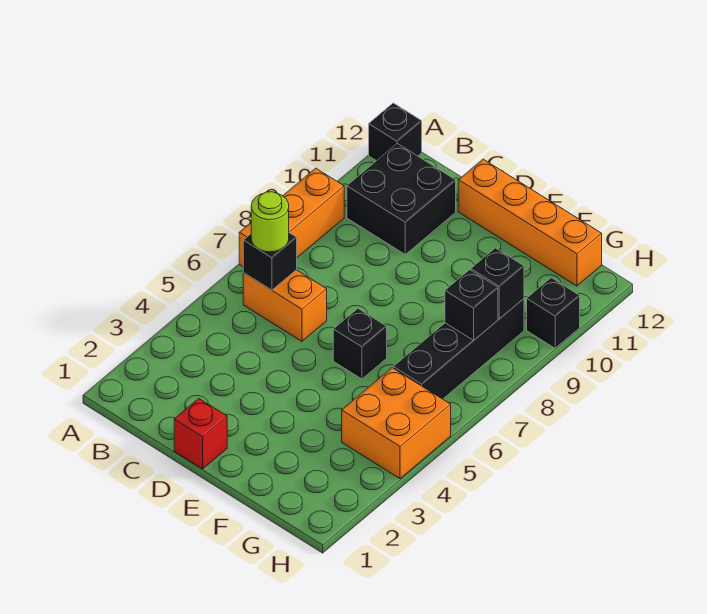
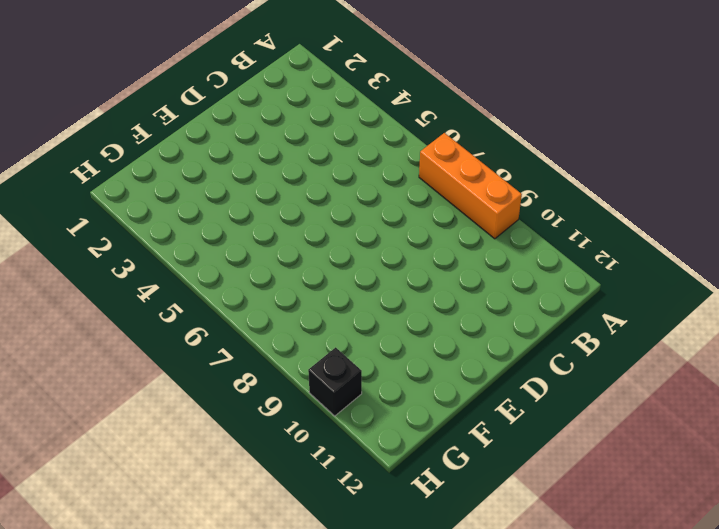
none -> black brick A12 level 1
none -> orange brick B6:C6 level 1
none -> black brick B10:C11 level 1

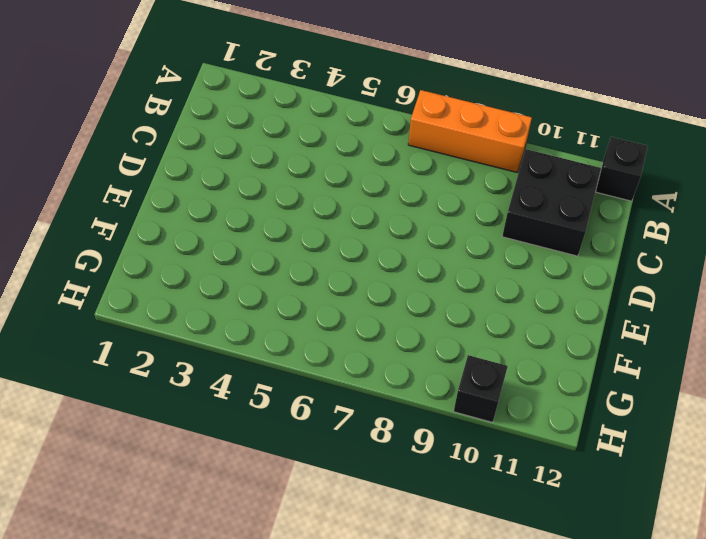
none -> orange brick B6:C6 level 1
none -> red brick D1 level 1
none -> orange brick D12:G12 level 1

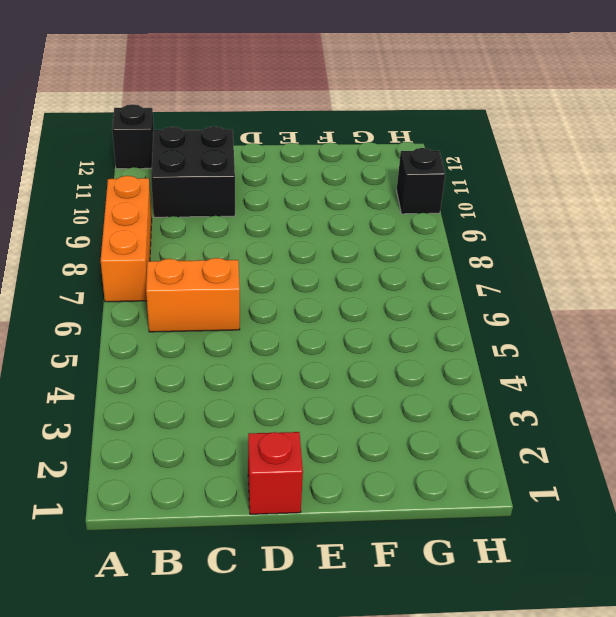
none -> orange brick D12:G12 level 1
none -> black brick E6 level 1
none -> orange brick G4:H5 level 1

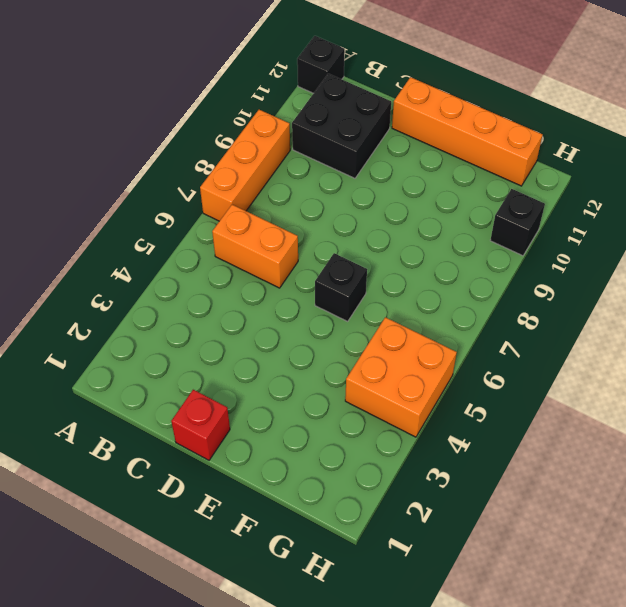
none -> black brick G6:G9 level 1
none -> black brick B6 level 2
none -> black brick G8 level 2

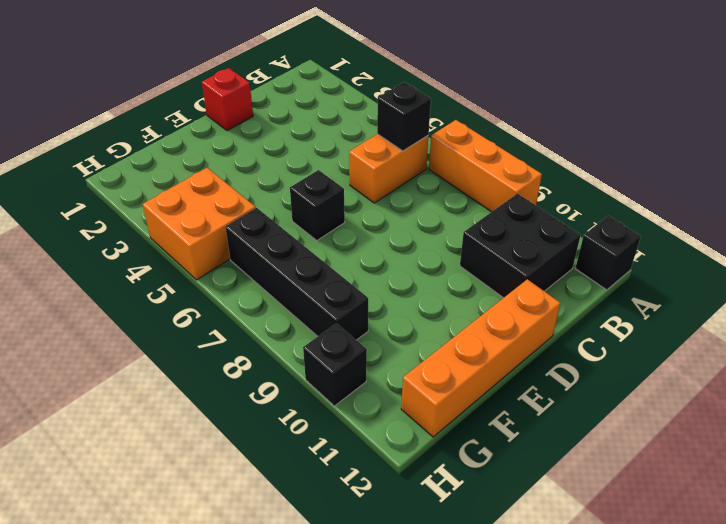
none -> black brick G8 level 2
none -> black brick G9 level 2
none -> lime round brick B6 level 3

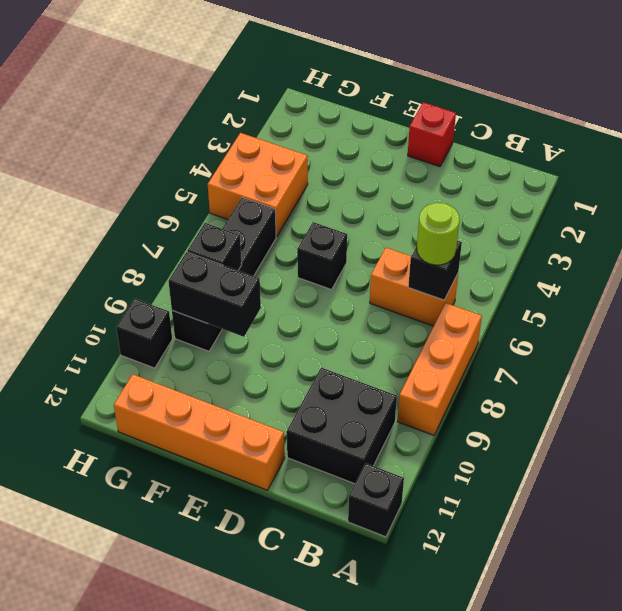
black brick F9:G9 level 2 -> black brick G9 level 2

